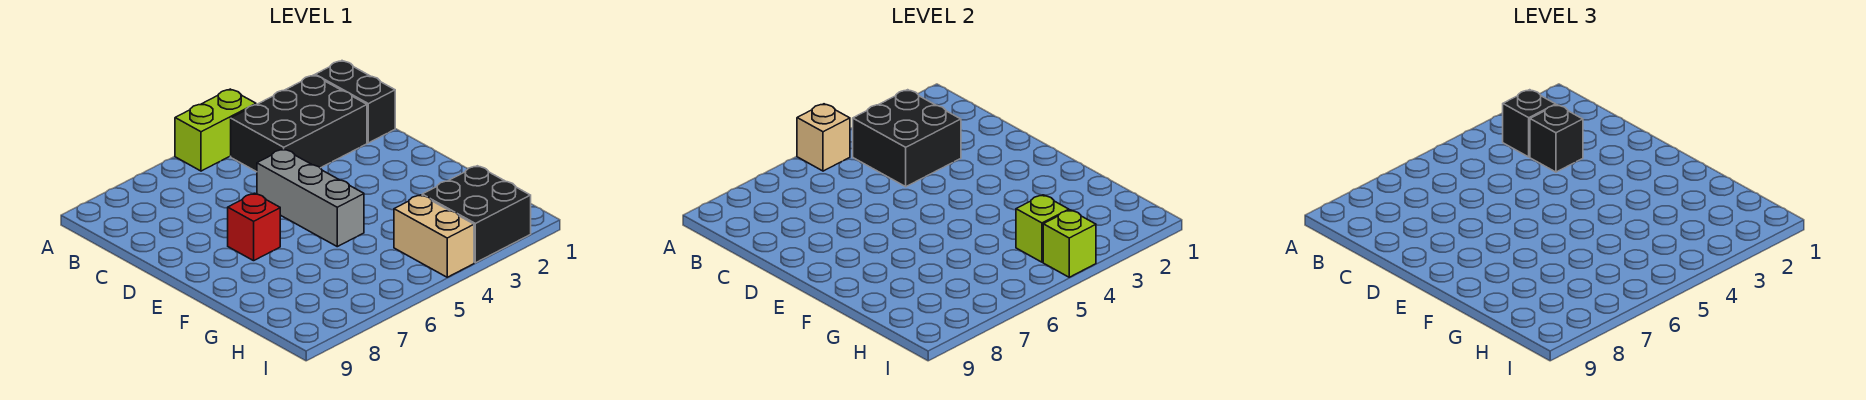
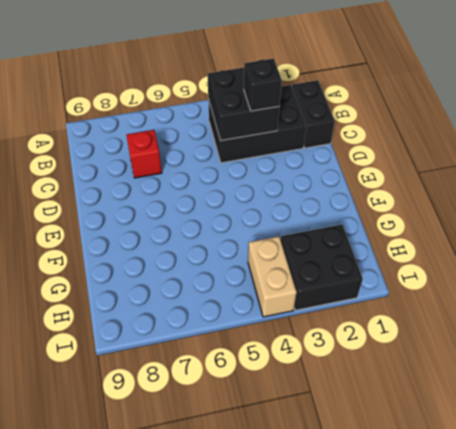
red brick C7 level 1 -> red brick E7 level 1
none -> lime brick A4:A5 level 1
none -> grey brick D5:F5 level 1
none -> tan brick A5 level 2

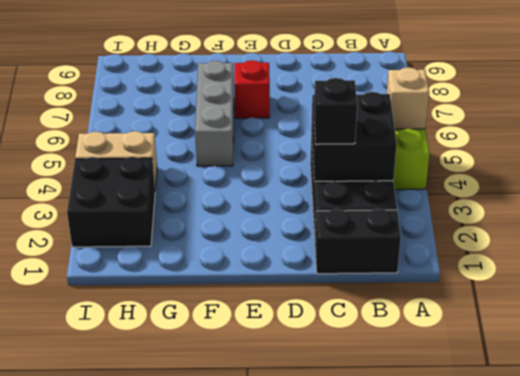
grey brick F5:F7 level 1 -> grey brick D5:F5 level 1
none -> lime brick H4 level 2
none -> lime brick I4 level 2
none -> black brick B3 level 3

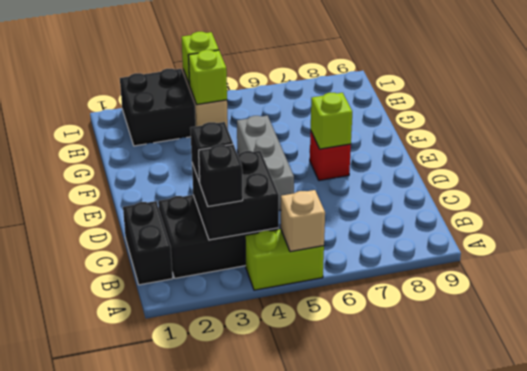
lime brick E7 level 2 -> none

